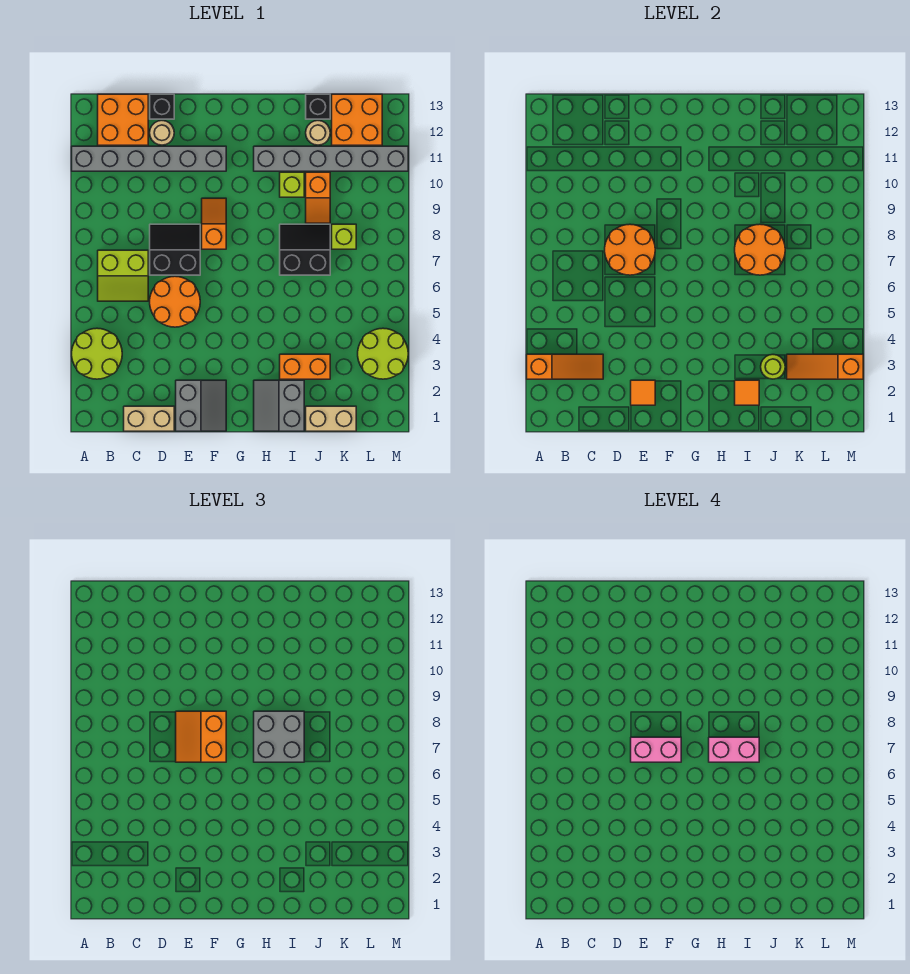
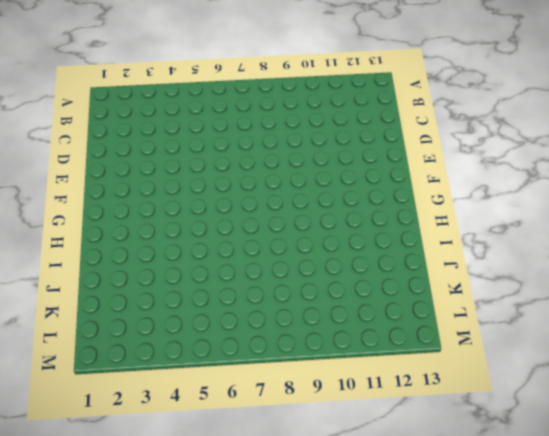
none -> lime round brick A3:B4 level 1
none -> grey brick A11:F11 level 1
none -> lime slope B6:C7 level 1 top 7
none -> orange brick B12:C13 level 1

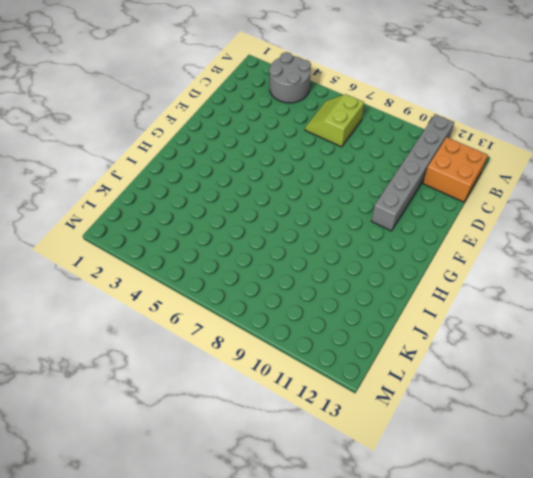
grey round brick A3:B4 level 1 -> lime round brick A3:B4 level 1
none -> tan brick C1:D1 level 1
none -> orange round brick D5:E6 level 1
none -> black slope D7:E8 level 1 top 7
none -> tan round brick D12 level 1

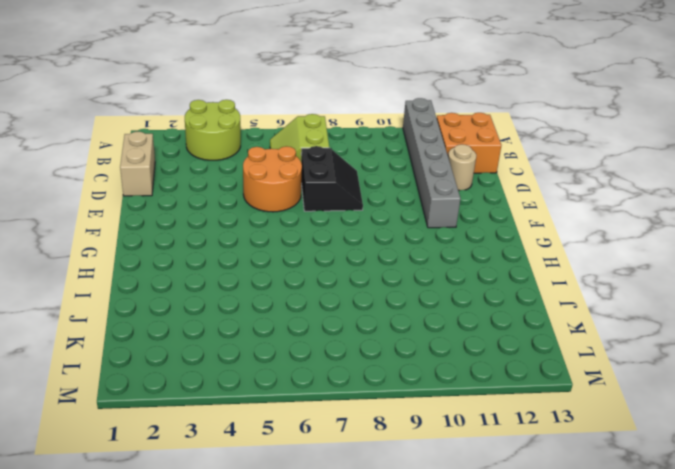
none -> black brick D13 level 1
none -> grey slope E1:F2 level 1 top E
none -> orange slope F8:F9 level 1 top 8
none -> grey slope H1:I2 level 1 top I

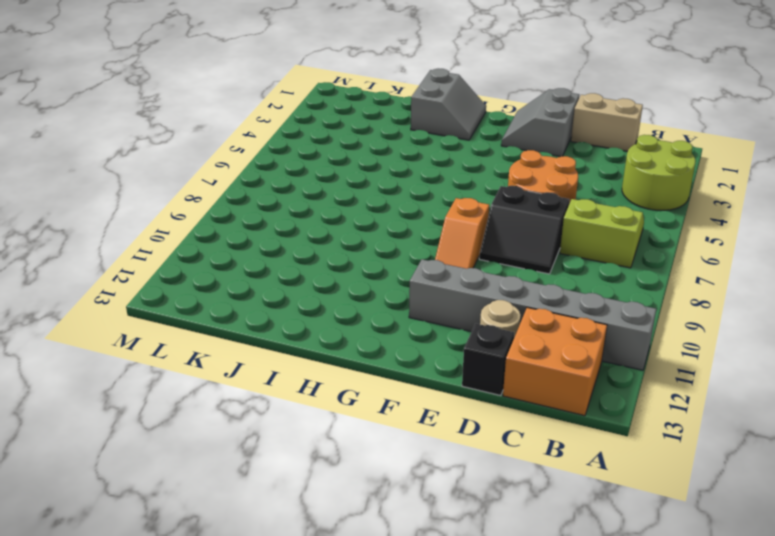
none -> grey brick H11:M11 level 1
none -> orange brick I3:J3 level 1
none -> black slope I7:J8 level 1 top 7
none -> lime brick I10 level 1

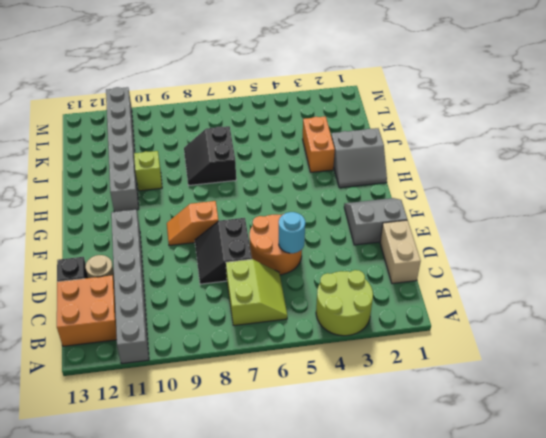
cyan round brick D5 level 2 -> none
none -> tan brick J1:K1 level 1
none -> orange slope J9:J10 level 1 top 10
none -> tan round brick J12 level 1
none -> black brick J13 level 1

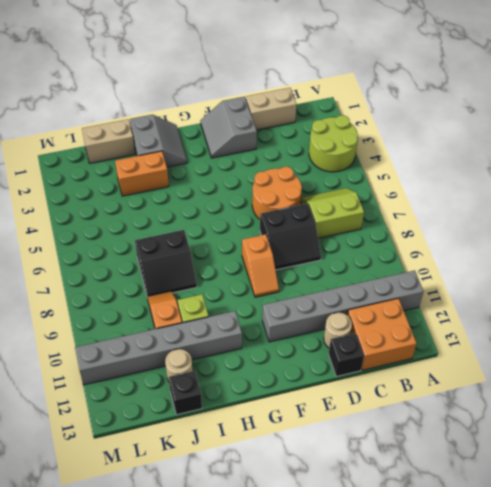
none -> lime brick K8 level 1
none -> orange brick K12:L13 level 1
none -> lime round brick L3:M4 level 1
none -> orange slope A3:C3 level 2 top A

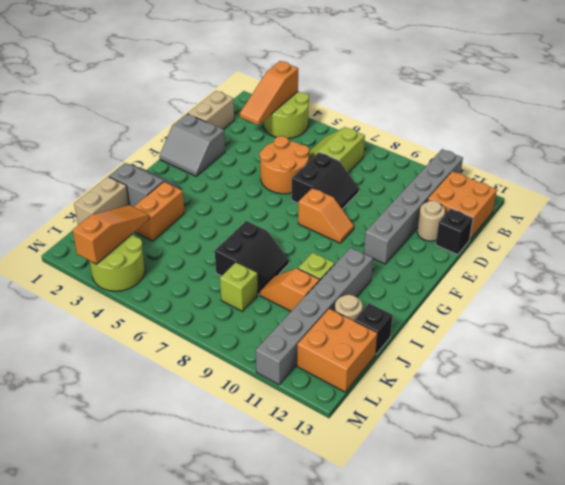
none -> orange round brick D7:E8 level 2
none -> orange tile E2 level 2
none -> orange tile I2 level 2
none -> orange round brick I7:J8 level 2

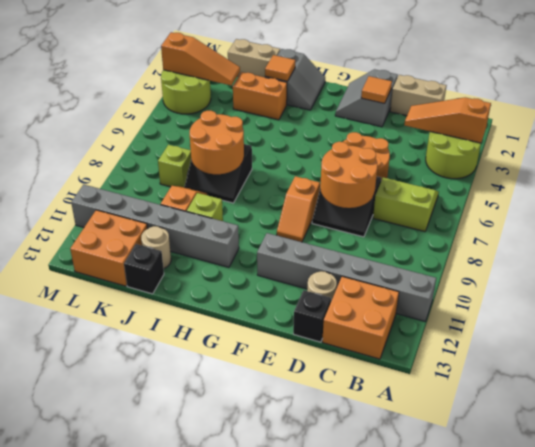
none -> lime round brick J3 level 2
none -> orange slope E7:F8 level 3 top F
none -> grey brick H7:I8 level 3
none -> pink brick E7:F7 level 4

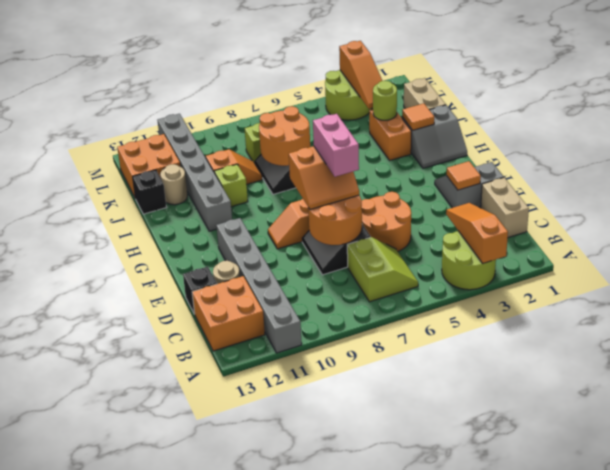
none -> grey brick H7:I8 level 3
none -> pink brick H7:I7 level 4

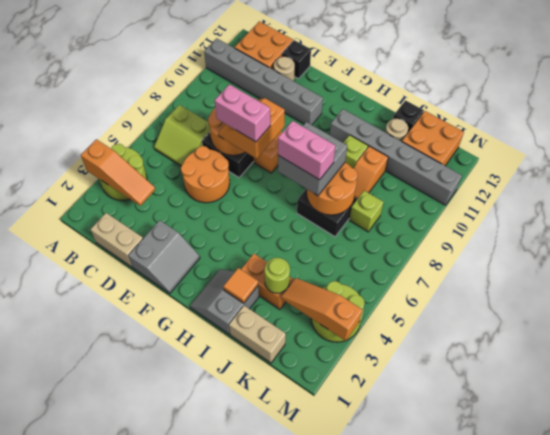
none -> orange tile E2 level 2

